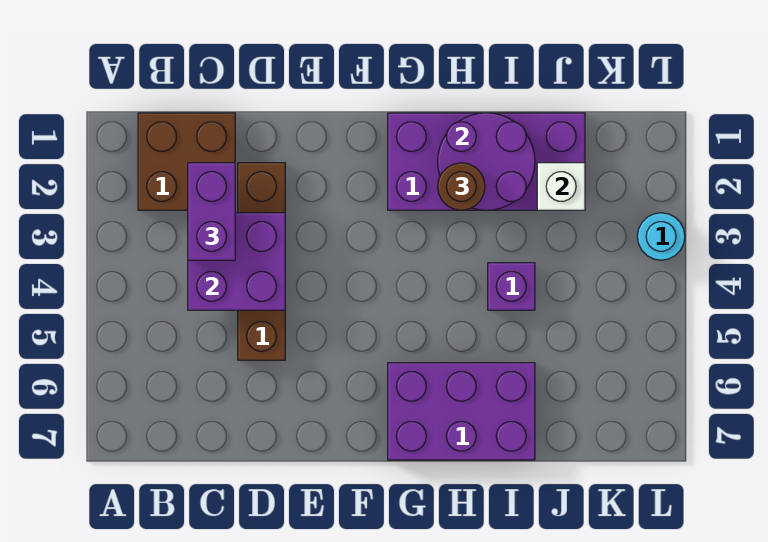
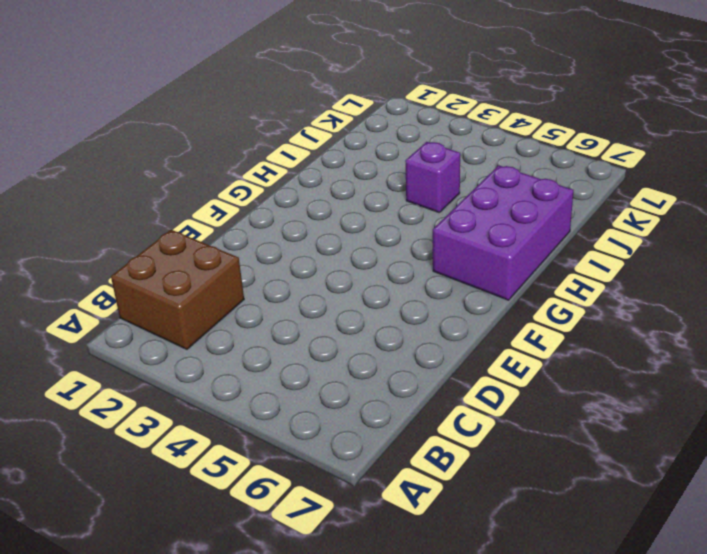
none -> brown brick D2:D5 level 1
none -> purple brick G1:J2 level 1

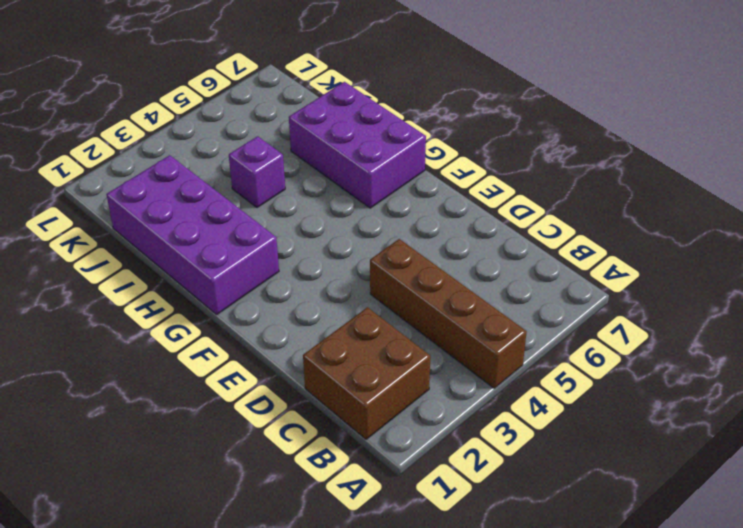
brown brick A4:D4 level 1 -> brown brick D2:D5 level 1
none -> cyan round brick L3 level 1
none -> purple brick C3:D4 level 2

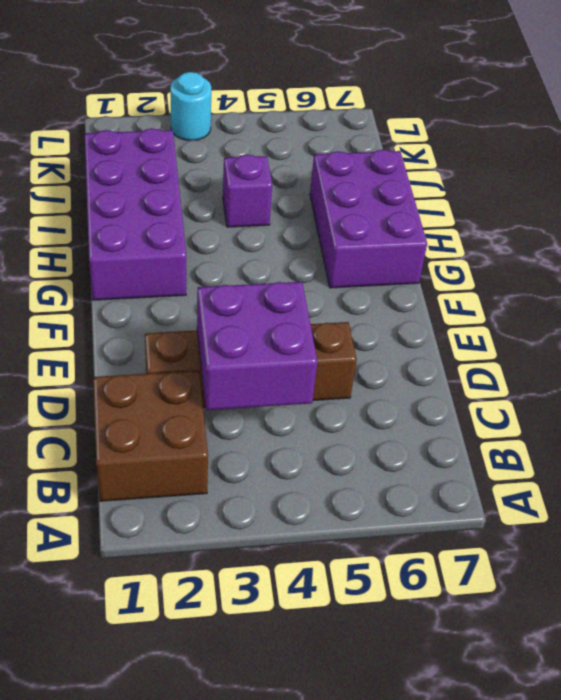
none -> purple round brick H1:I2 level 2
none -> white brick J2 level 2

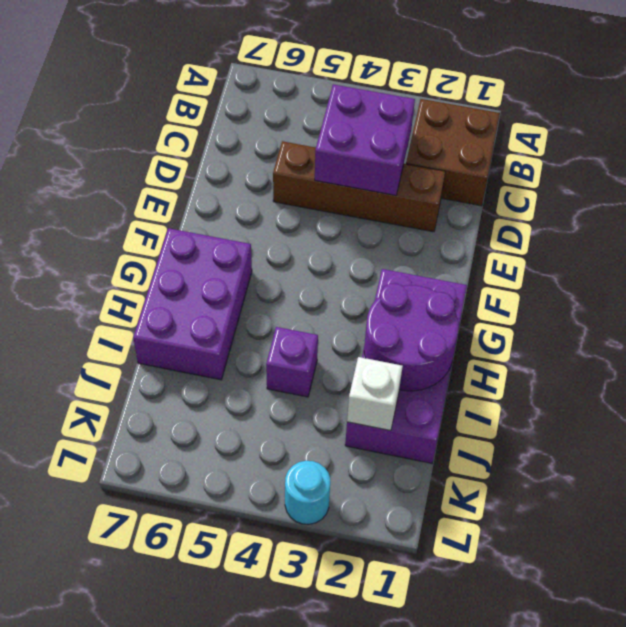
none -> purple brick C2:C3 level 3
none -> brown round brick H2 level 3

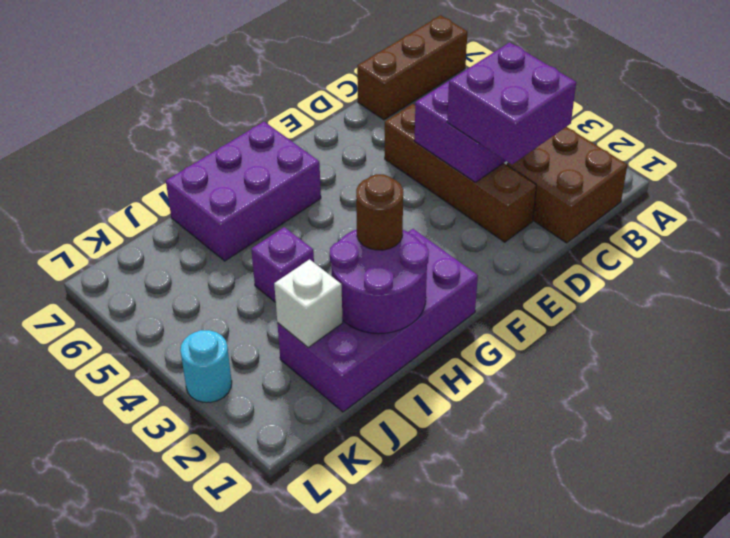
brown brick A7:C7 level 1 -> none
purple brick C2:D3 level 3 -> purple brick C2:C3 level 3

